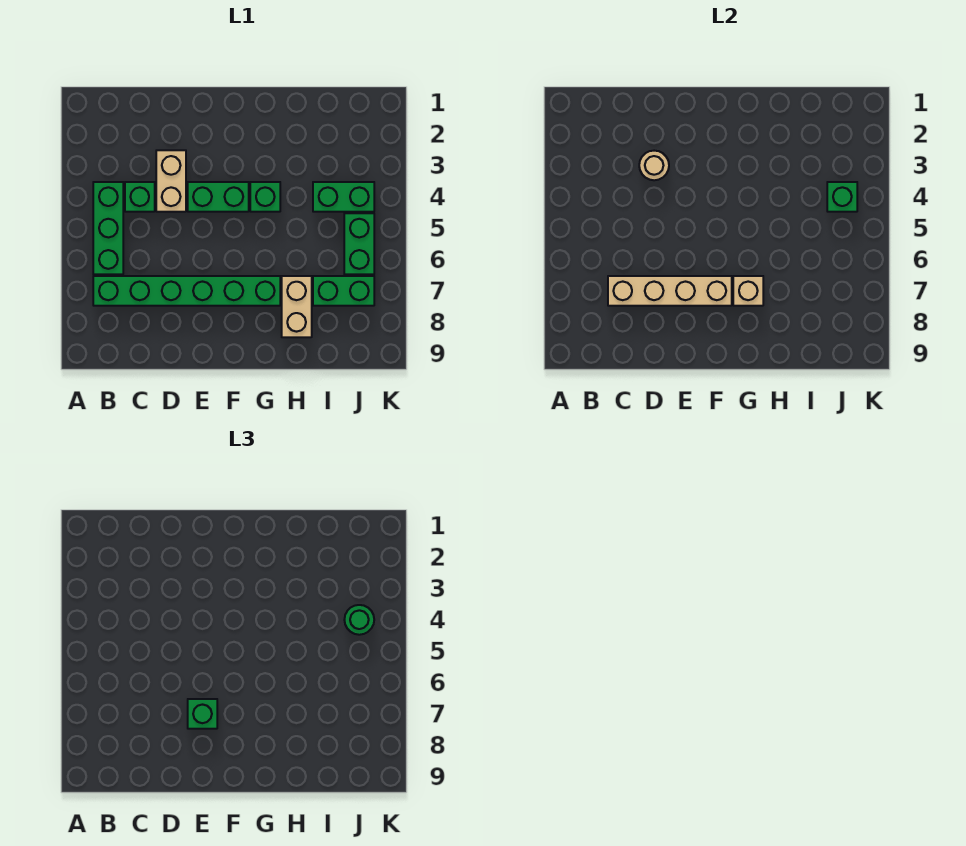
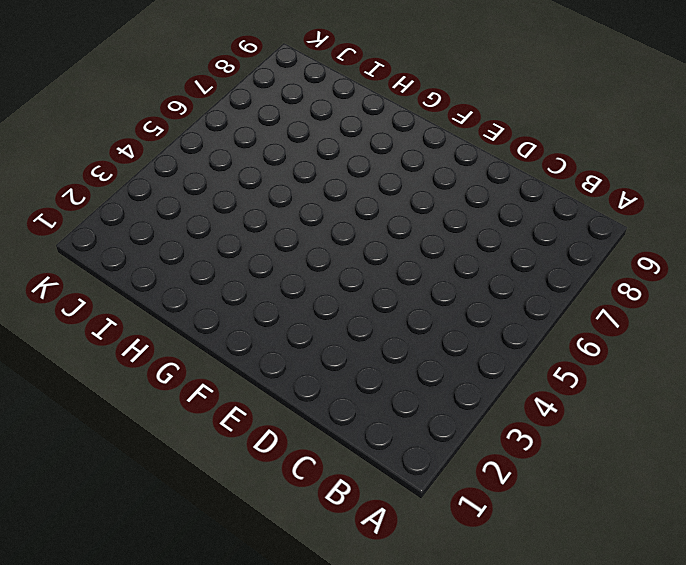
none -> green brick B4:B6 level 1
none -> green brick B7:G7 level 1
none -> green brick C4 level 1

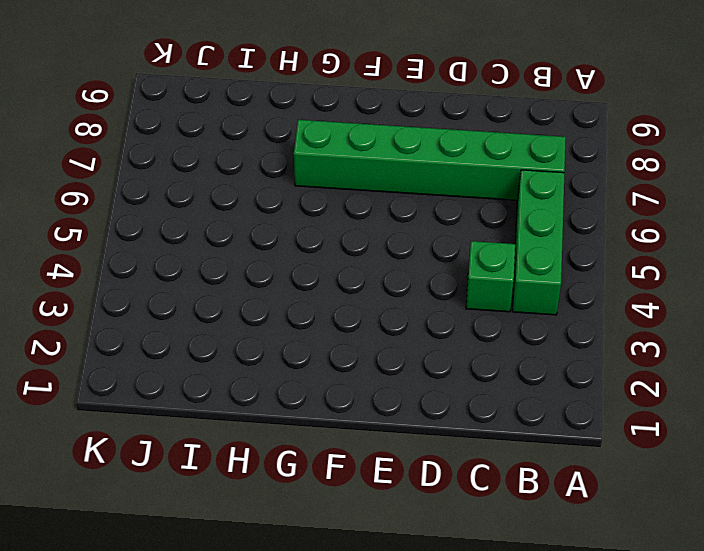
none -> tan brick D3:D4 level 1
none -> green brick E4:F4 level 1
none -> green brick G4 level 1

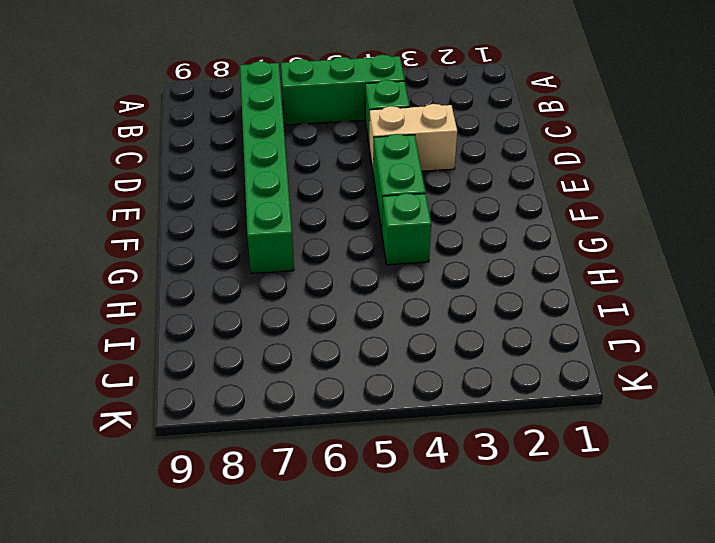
none -> tan brick H7:H8 level 1
none -> green brick I4:J4 level 1
none -> green brick I7:J7 level 1

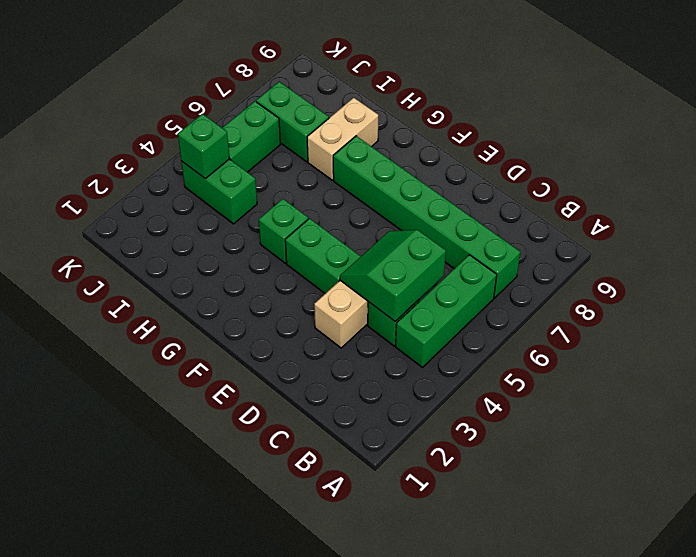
green slope C4:D5 level 2 top C -> none
none -> tan brick C7:F7 level 2
none -> tan round brick D3 level 2
none -> tan brick G7 level 2

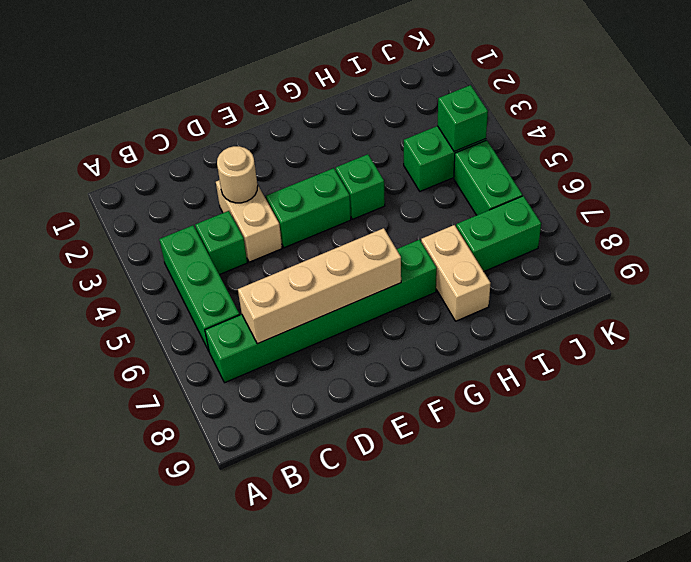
none -> tan brick G7 level 2
none -> green brick E7 level 3
none -> green round brick J4 level 3

